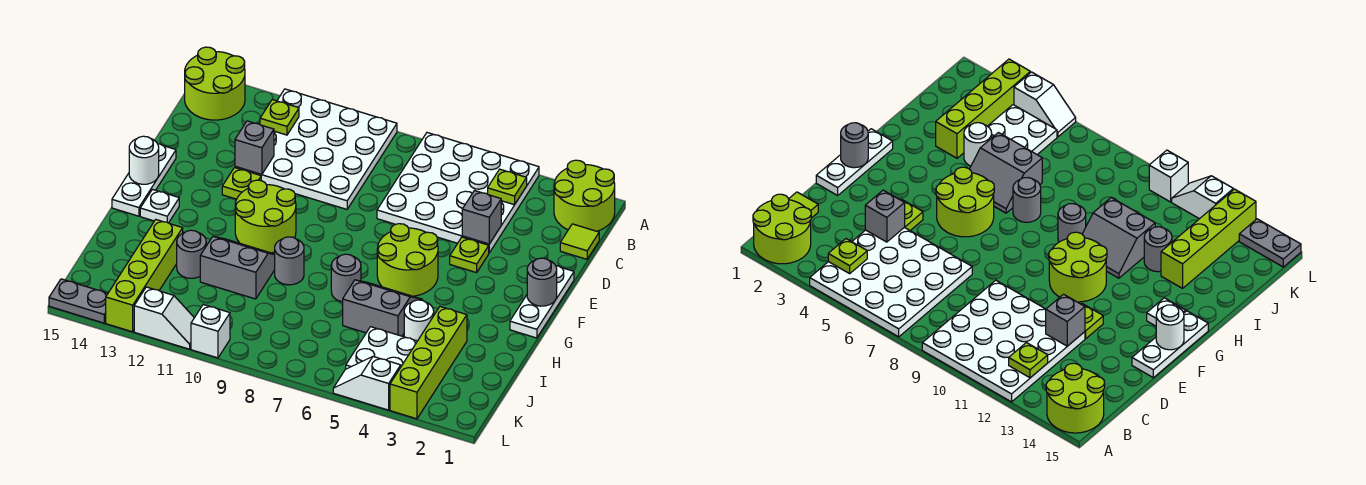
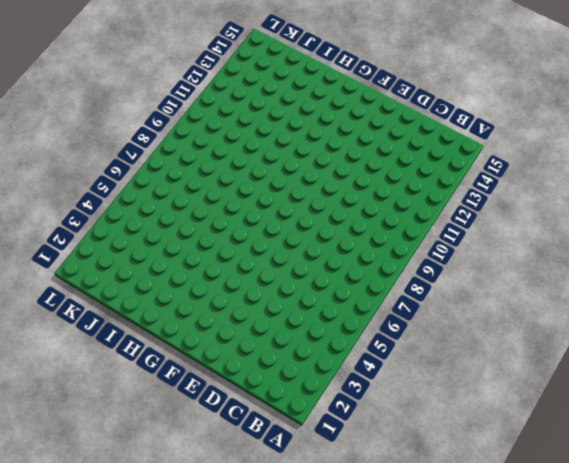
none -> lime round brick A1:B2 level 1
none -> white plate A4:D7 level 1
none -> white plate A9:D12 level 1
none -> lime round brick A14:B15 level 1

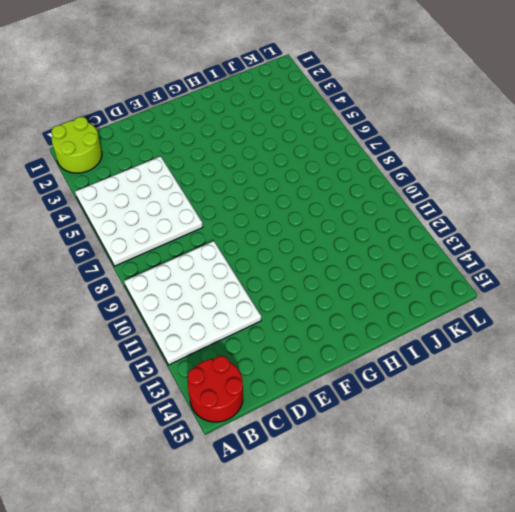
red round brick A14:B15 level 1 -> lime round brick A14:B15 level 1
none -> lime tile C1 level 1
none -> white plate E1:G1 level 1
none -> lime plate E4 level 1
none -> lime plate E12 level 1

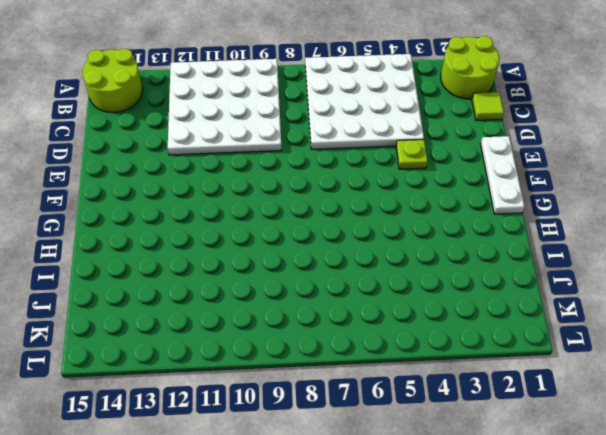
none -> lime plate E12 level 1
none -> white plate E15:G15 level 1
none -> lime round brick F5:G6 level 1
none -> lime round brick F10:G11 level 1

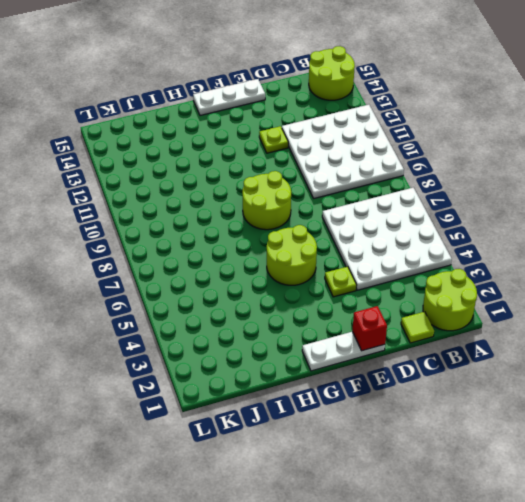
red brick E1 level 2 -> none
lime round brick F8:G9 level 1 -> lime round brick F10:G11 level 1
none -> white plate G14 level 1
none -> grey slope H5:I6 level 1 top I
none -> grey round brick H7 level 1
none -> grey round brick H9 level 1

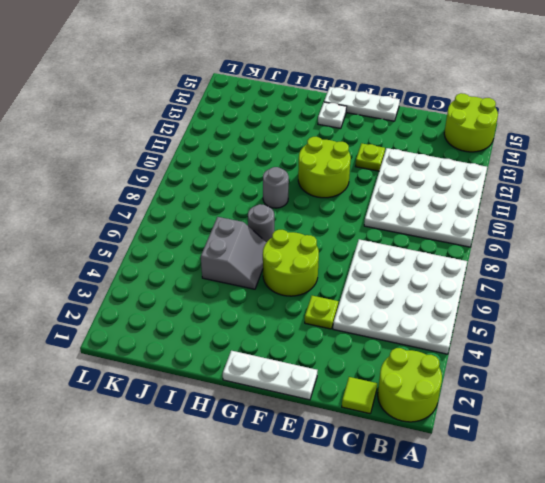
none -> grey slope H10:I11 level 1 top I
none -> lime brick I3:L3 level 1
none -> white round brick I4 level 1
none -> grey round brick I12 level 1

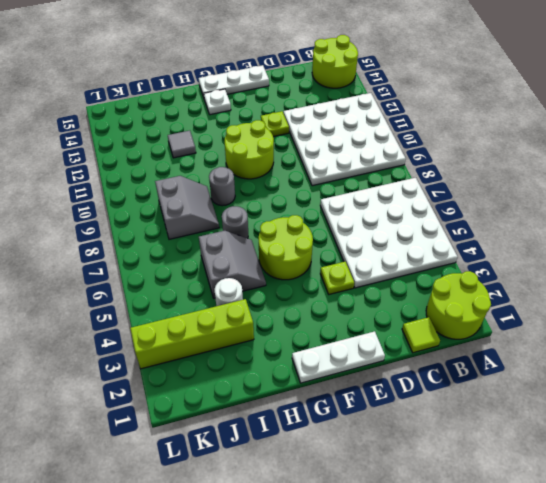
grey slope I8:J9 level 1 top J -> grey slope H10:I11 level 1 top I
grey tile I12 level 1 -> grey round brick I12 level 1
none -> lime brick I13:L13 level 1
none -> white plate J4:K5 level 1
none -> white slope L4:L5 level 1 top 4
none -> white brick L10 level 1

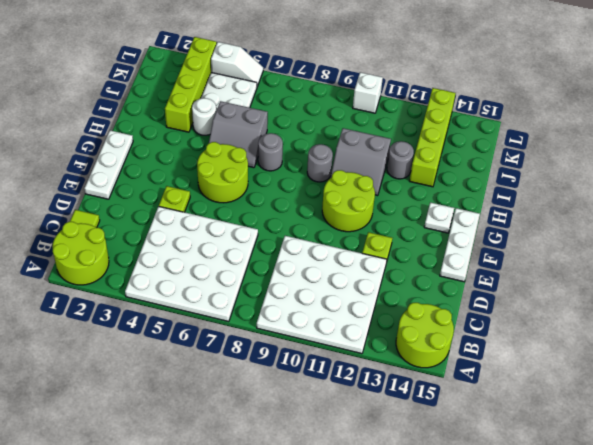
none -> white slope L11:L12 level 1 top 12
none -> grey plate L14:L15 level 1
none -> lime plate B4 level 2
none -> lime plate B12 level 2

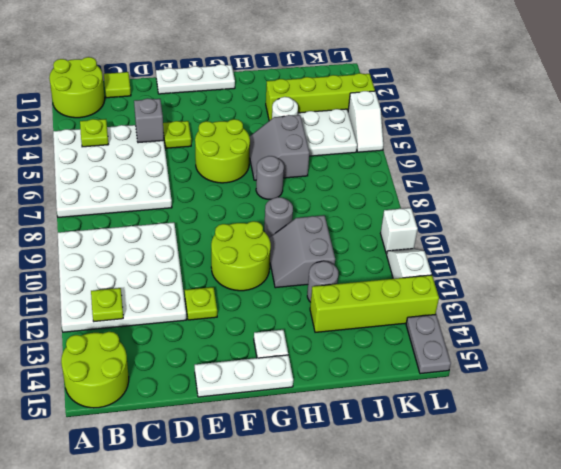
none -> grey brick D12 level 2
none -> grey round brick F1 level 2
none -> white round brick F15 level 2

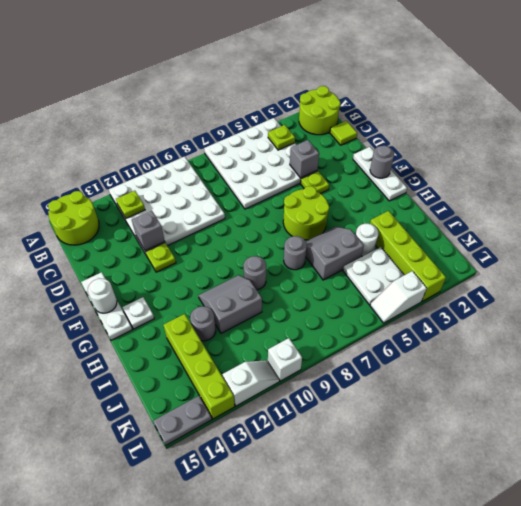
none -> lime round brick F10:G11 level 1

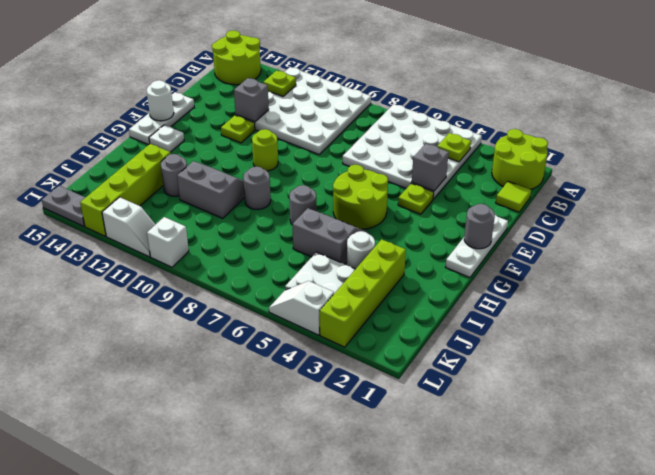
lime round brick F10 level 1 -> lime round brick F10:G11 level 1

